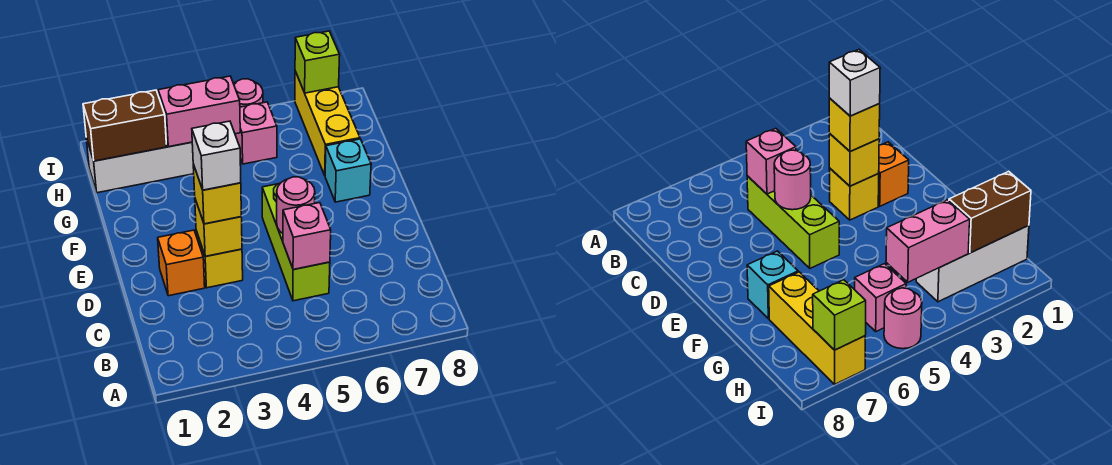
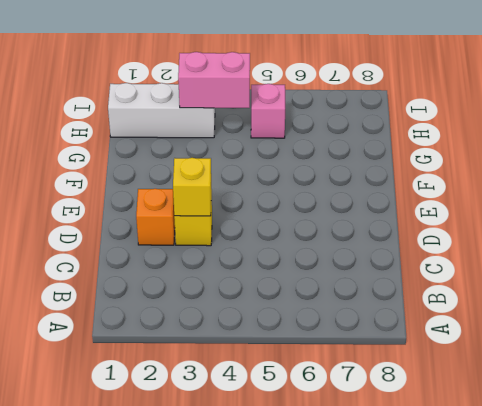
none -> lime brick C5:E5 level 1
none -> cyan brick F7 level 1
none -> yellow brick G7:I7 level 1

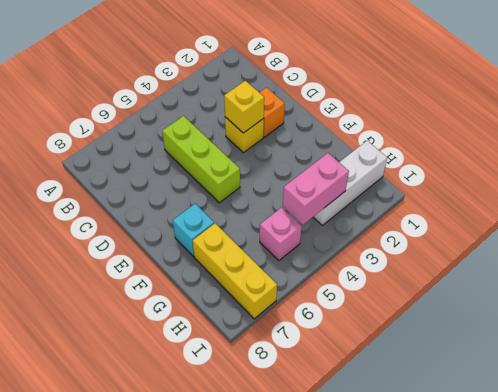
none -> pink round brick I5 level 1
none -> pink brick C5 level 2
none -> pink round brick D5 level 2

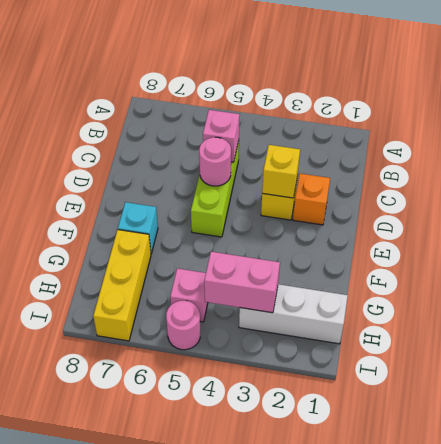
none -> brown brick H1:H2 level 2
none -> lime brick I7 level 2
none -> yellow brick D3 level 3

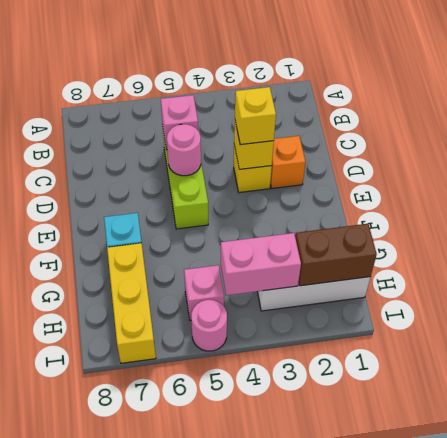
none -> lime brick I7 level 2
none -> white brick D3 level 4

